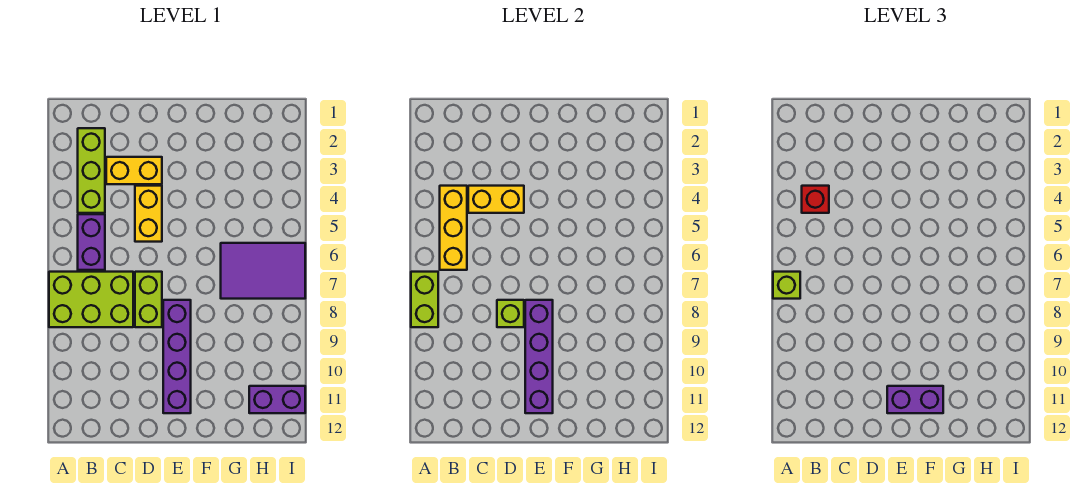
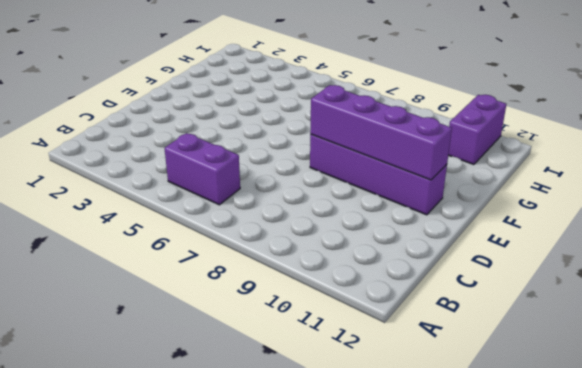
none -> lime brick A7:C8 level 1
none -> lime brick B2:B4 level 1
none -> yellow brick C3:D3 level 1

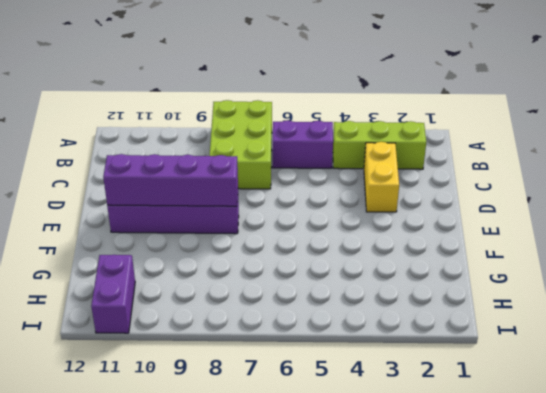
none -> yellow brick D4:D5 level 1
none -> lime brick D7:D8 level 1
none -> purple tile G6:I7 level 1

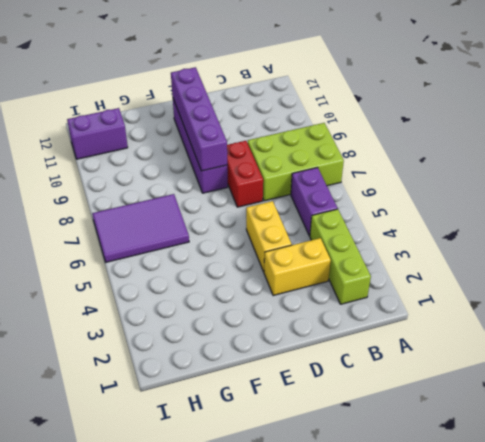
red brick D7:D8 level 1 -> lime brick D7:D8 level 1
none -> lime brick A7:A8 level 2
none -> yellow brick B4:B6 level 2
none -> yellow brick C4:D4 level 2

